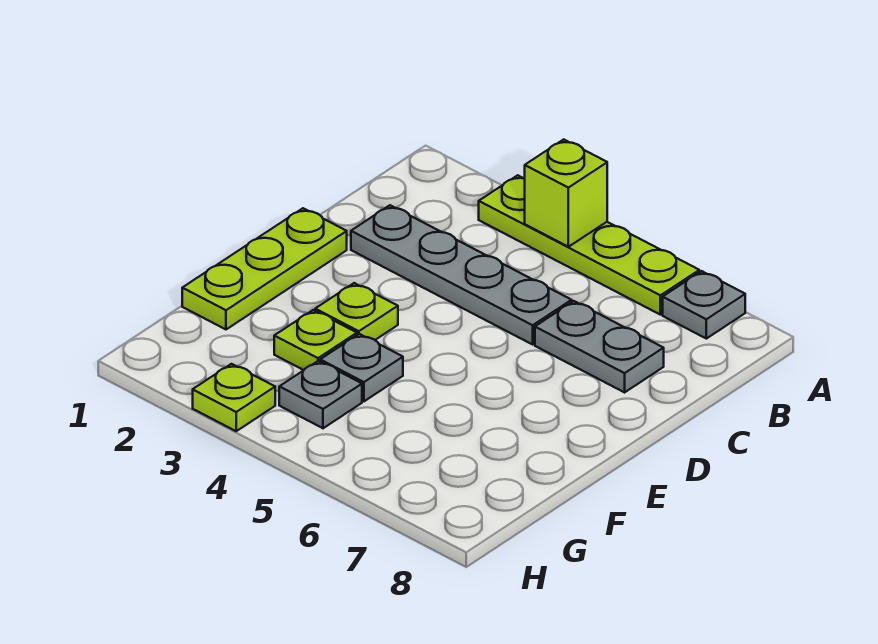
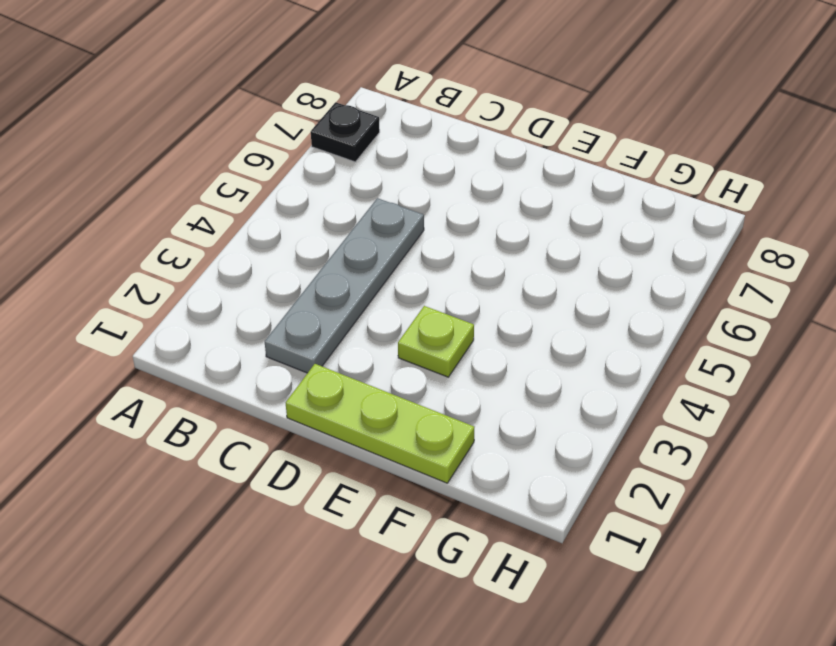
black plate A7 level 1 -> grey plate A7 level 1
none -> lime plate A3:A6 level 1
none -> grey plate C6:C7 level 1

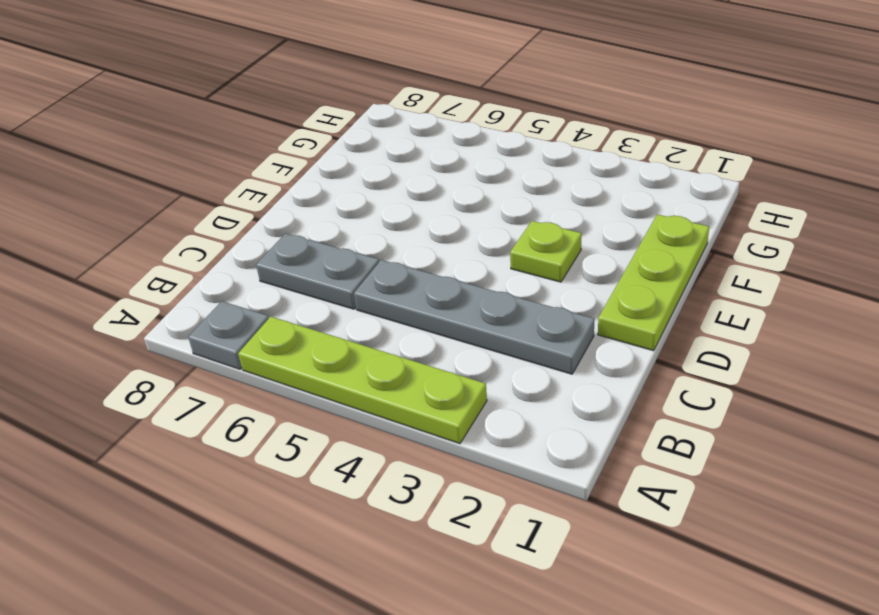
none -> lime plate F3 level 1
none -> grey plate F4 level 1

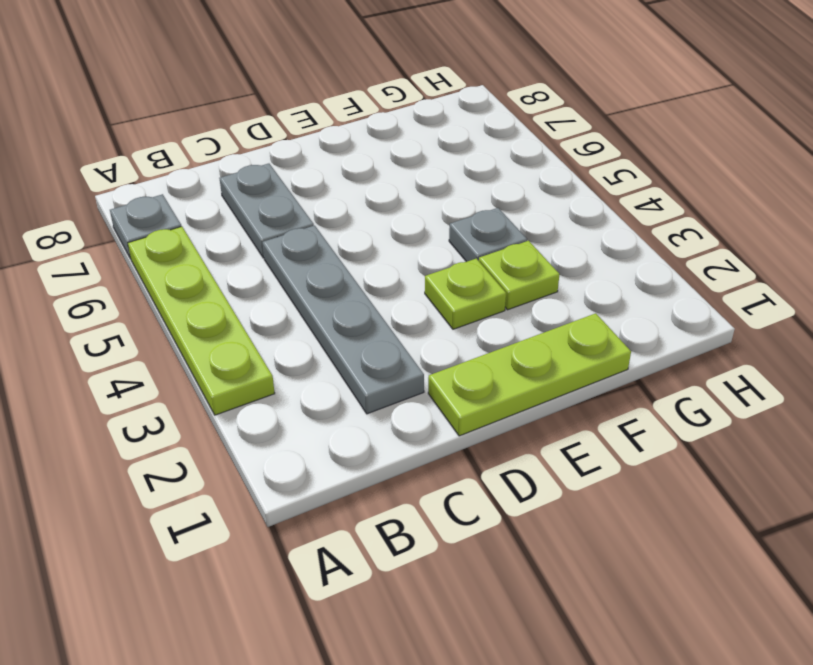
none -> grey plate G4 level 1
none -> lime plate H3 level 1

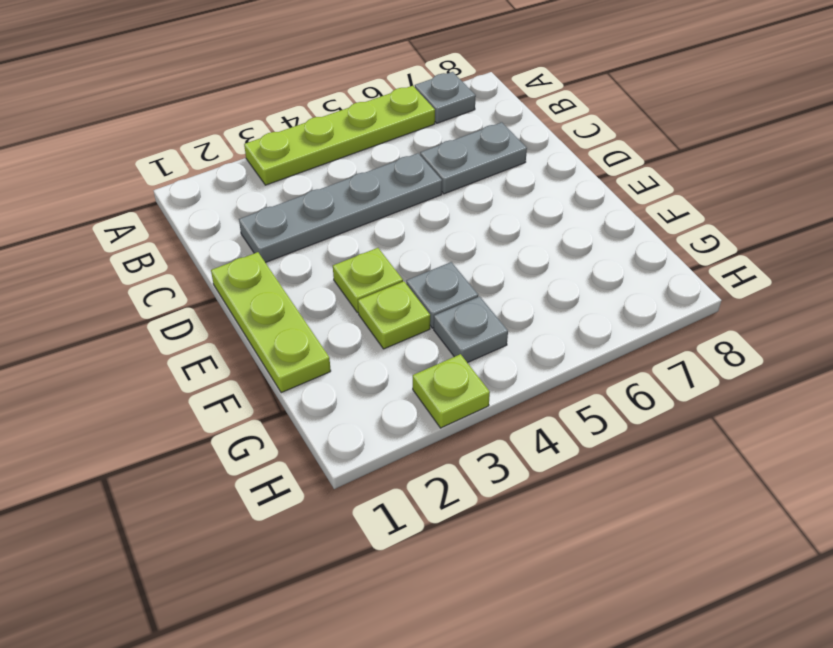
none -> lime brick A4 level 2

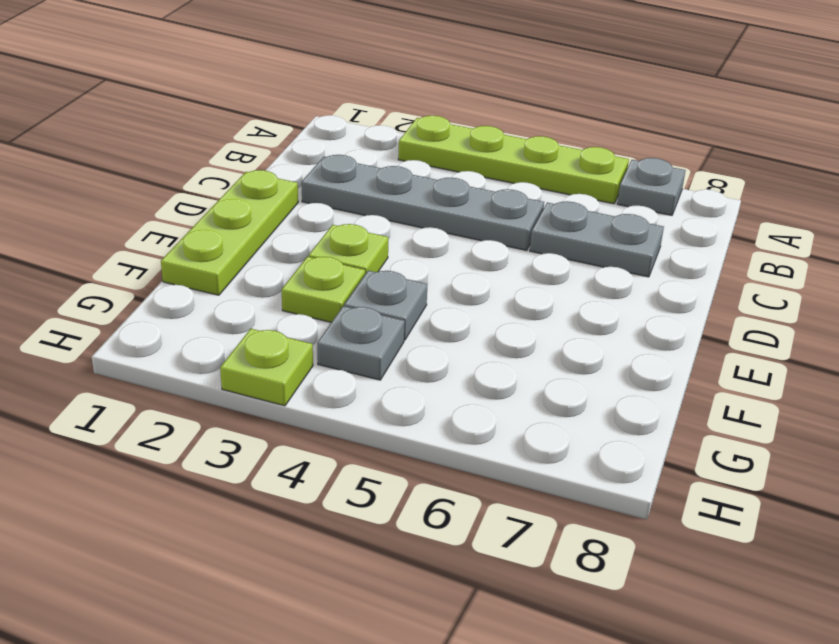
none -> lime brick A4 level 2

